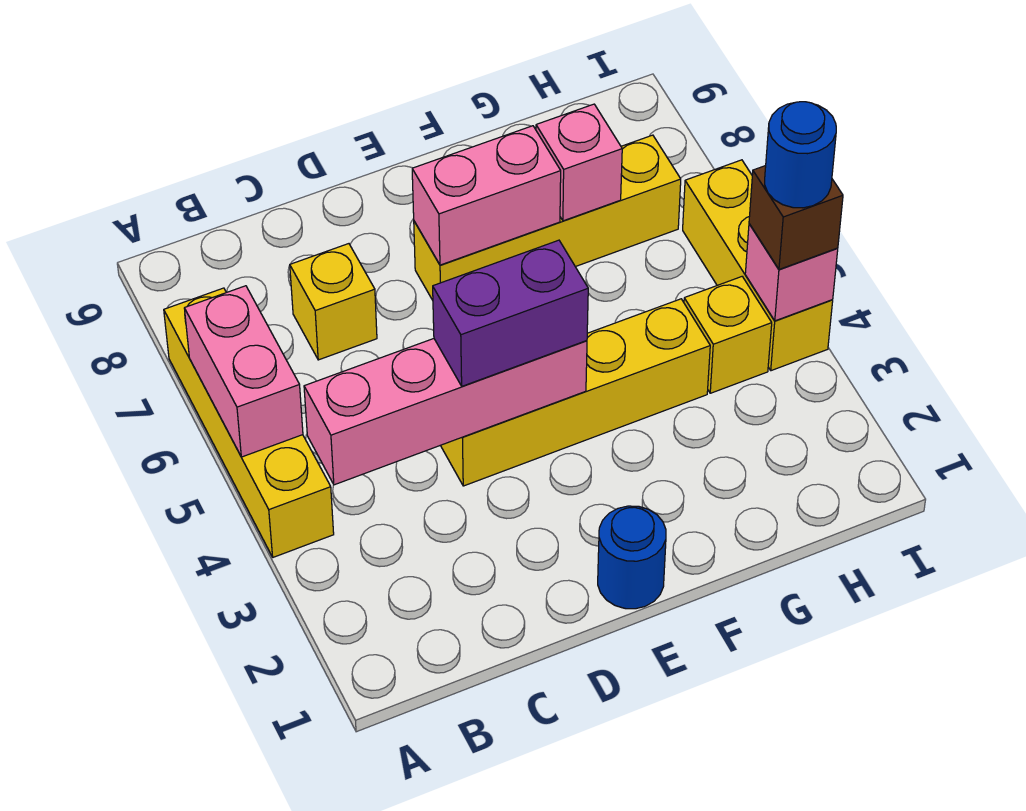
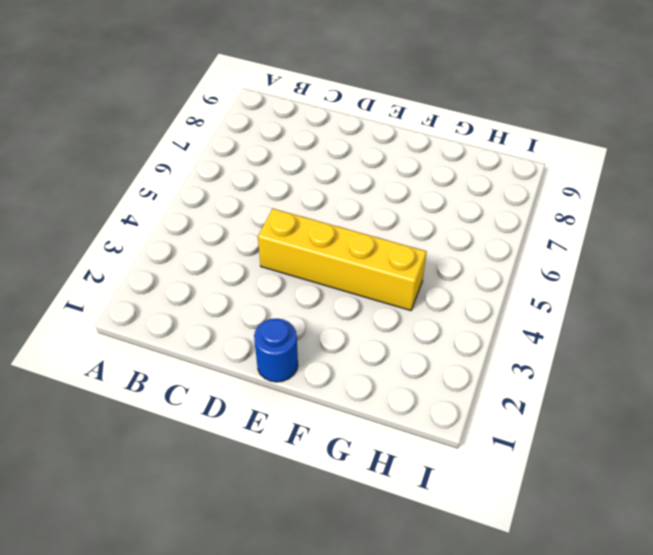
none -> yellow brick A4:A7 level 1
none -> yellow brick C7 level 1
none -> yellow brick E7:H7 level 1

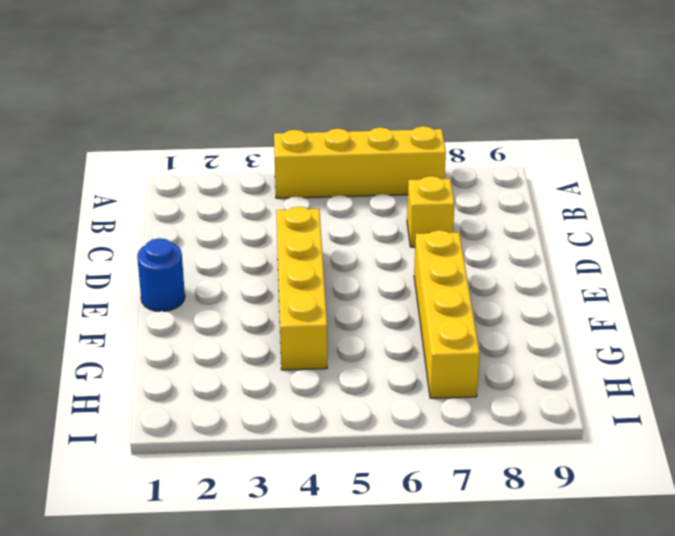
none -> yellow brick H4 level 1
none -> yellow brick I4:I6 level 1
none -> pink brick A5:A6 level 2

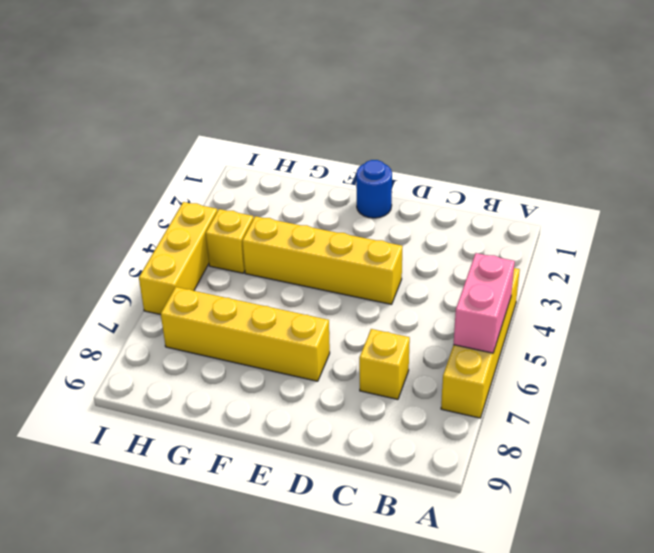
none -> pink brick B4:E4 level 2
none -> pink brick E7:F7 level 2
none -> pink brick G7 level 2

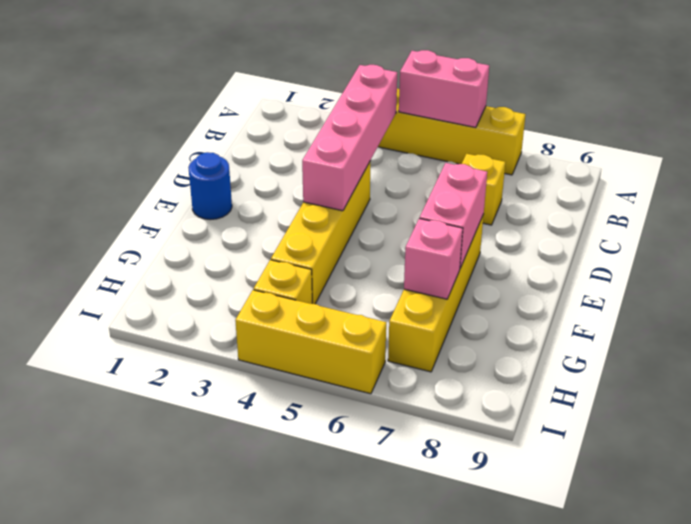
none -> pink brick I4 level 2
none -> purple brick D4:E4 level 3
none -> brown brick I4 level 3

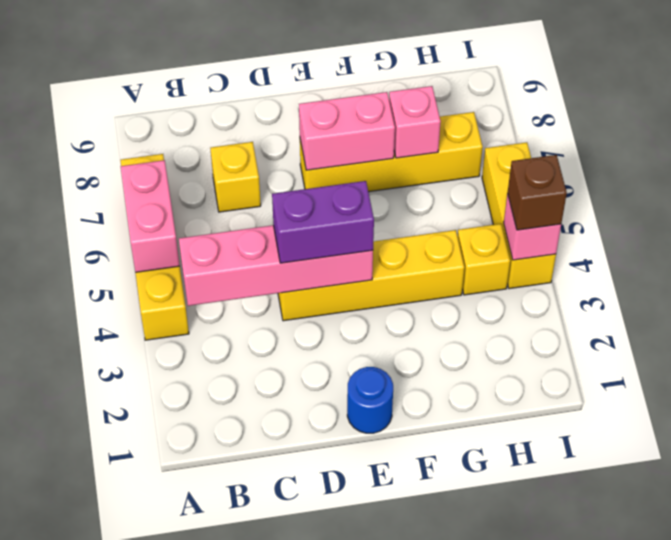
none -> blue round brick I4 level 4

